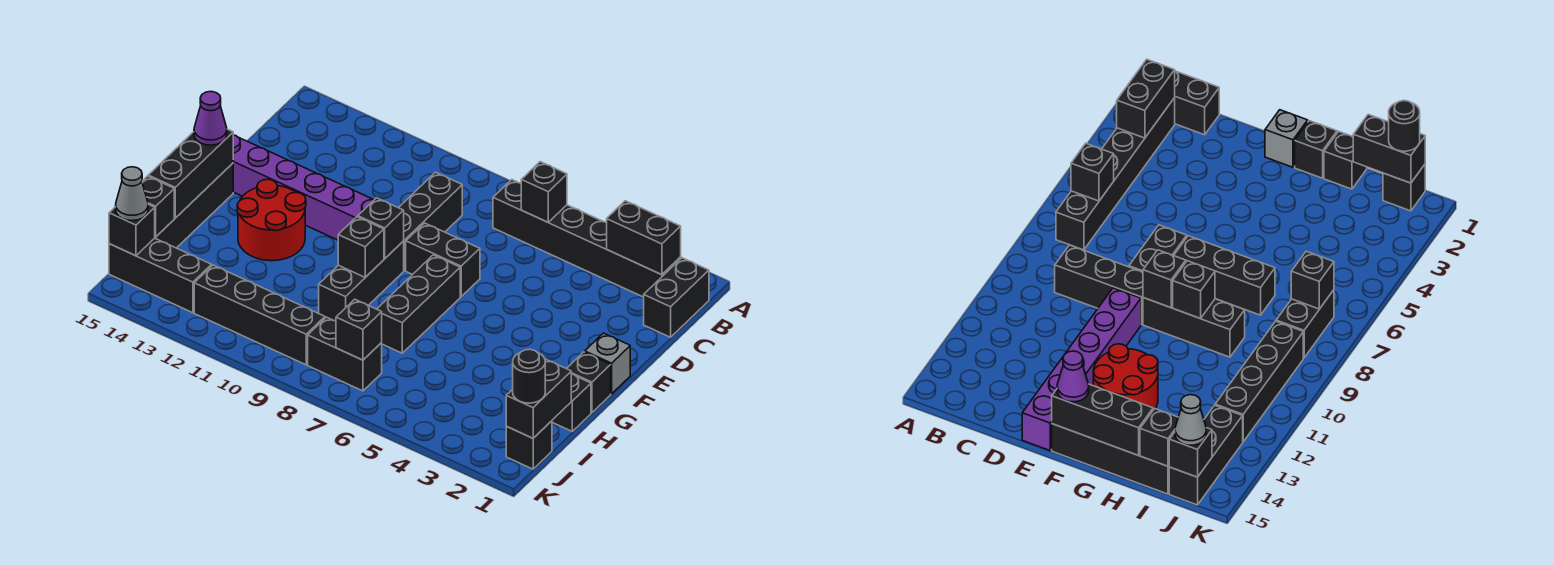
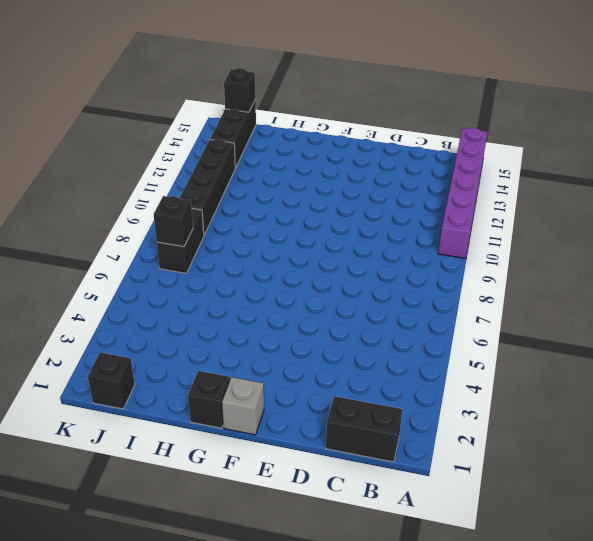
purple brick A10:A15 level 1 -> purple brick E10:E15 level 1
none -> black brick B2:B7 level 1
none -> black brick C9:E9 level 1
none -> black brick E7:E8 level 1

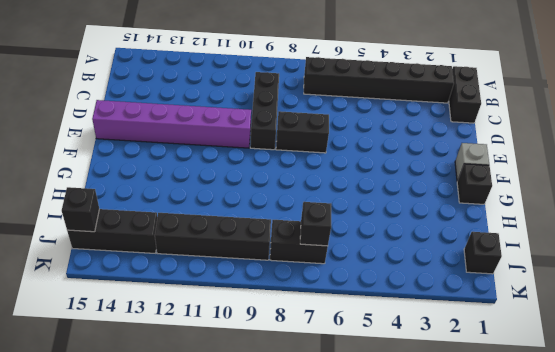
none -> black brick F7:H7 level 1
none -> black brick F9:H9 level 1
none -> red round brick F12:G13 level 1

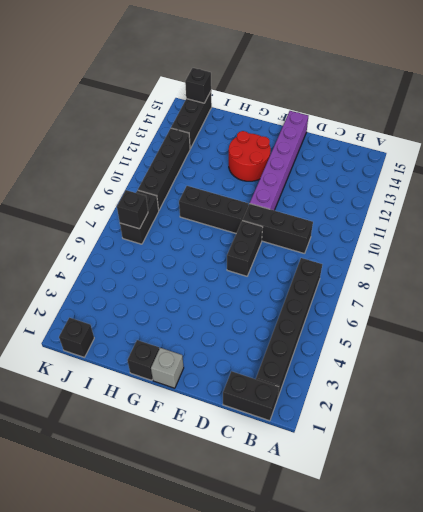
none -> black brick F7:H7 level 1
none -> black brick F15:I15 level 1
none -> black brick H1 level 1

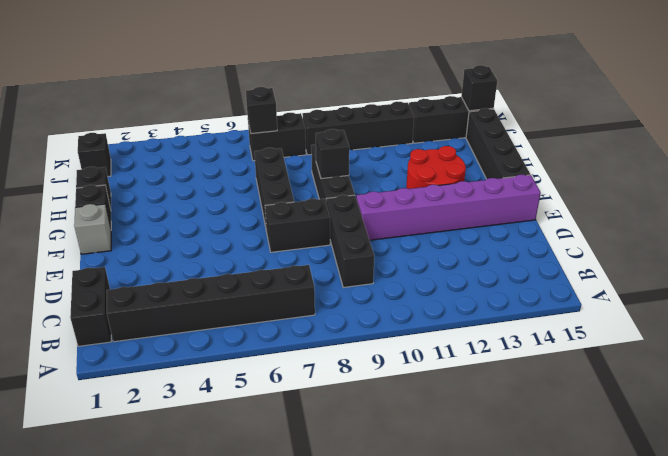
none -> black brick B2:B3 level 2
none -> black brick B6 level 2
none -> black brick F9 level 2

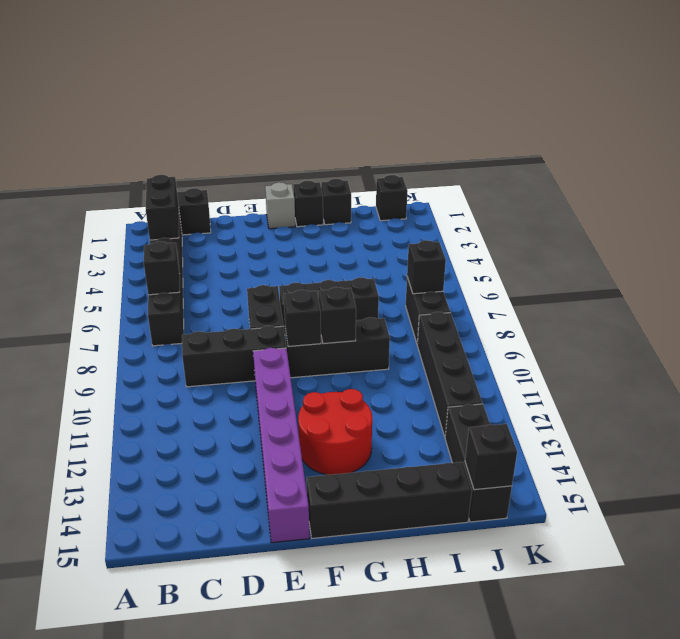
none -> black brick F15:H15 level 2
none -> black brick I1:J1 level 2
none -> black brick I15 level 2

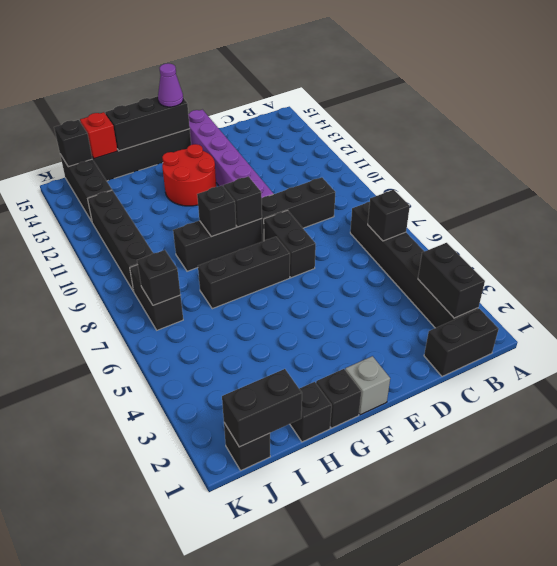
red brick I15 level 2 -> black brick I15 level 2
none -> black round brick J1 level 3
none -> grey cone J15 level 3

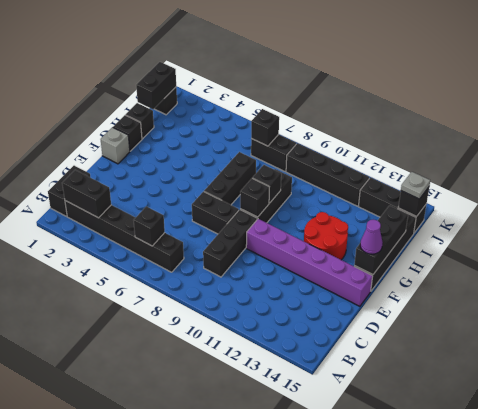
grey plate J15 level 3 -> grey cone J15 level 3
none -> black brick I15 level 2
none -> black round brick J1 level 3

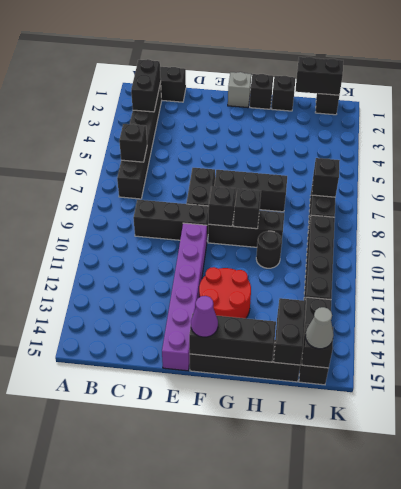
black round brick H10 level 1 -> black round brick J1 level 3
black brick I14:I15 level 2 -> black brick I15 level 2

